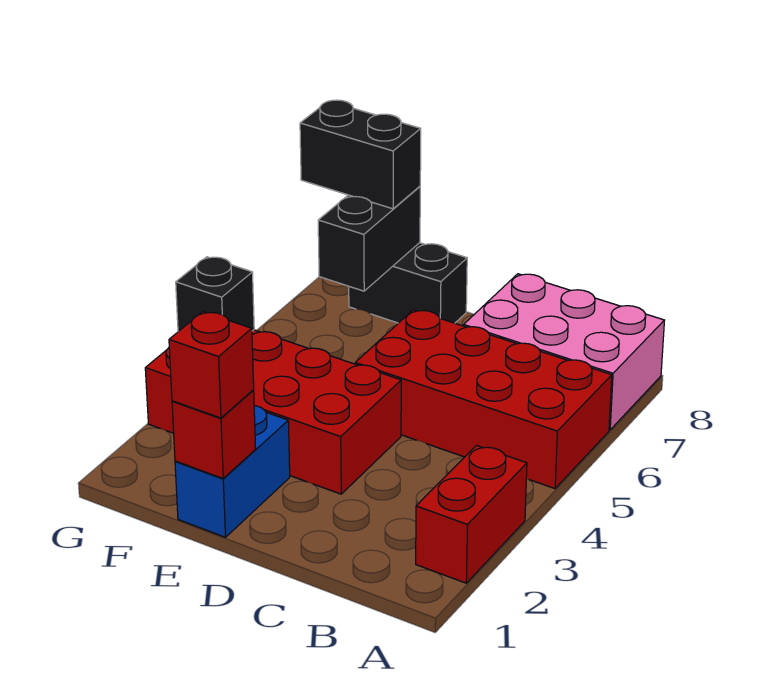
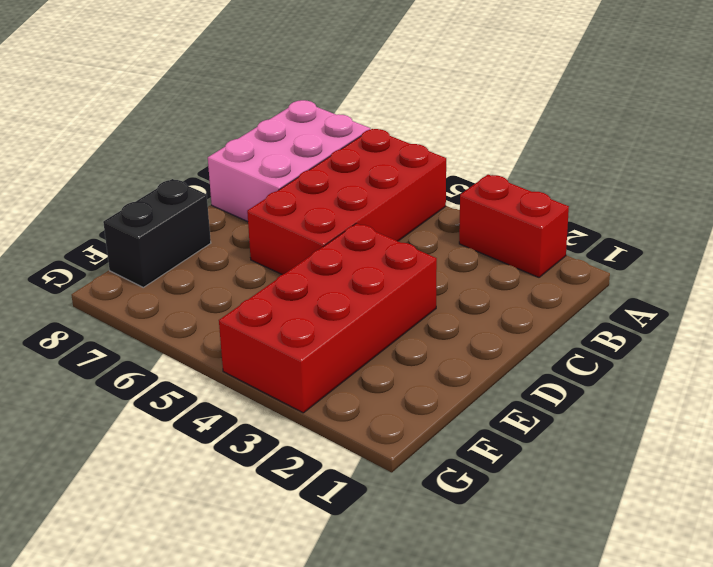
none -> blue brick E1:E2 level 1
none -> red brick E1 level 2

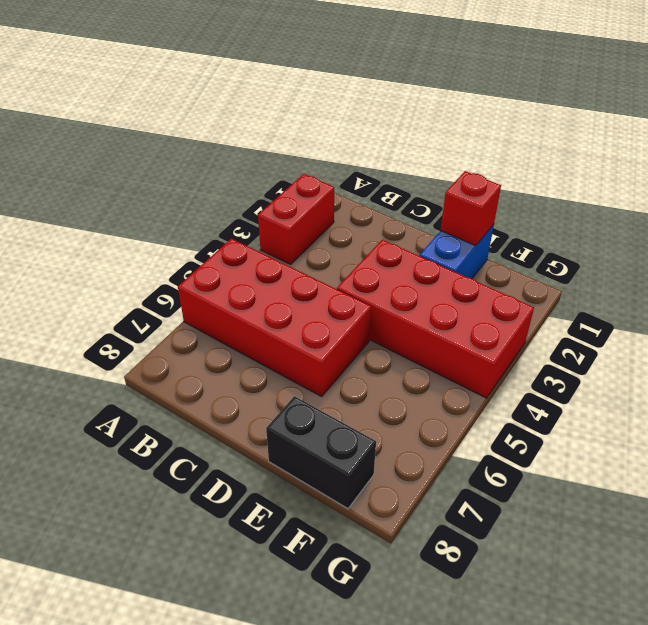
none -> pink brick A7:C8 level 1
none -> black brick F7:F8 level 2

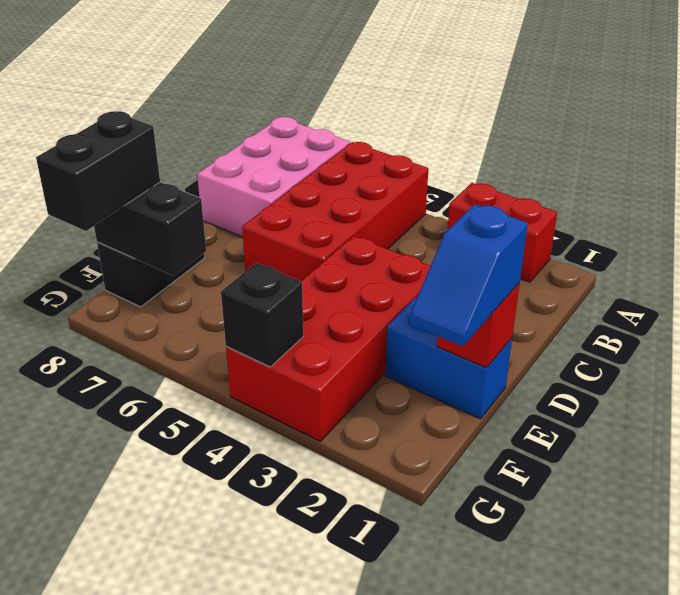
blue slope E1:F1 level 3 top E -> red brick E1 level 3

